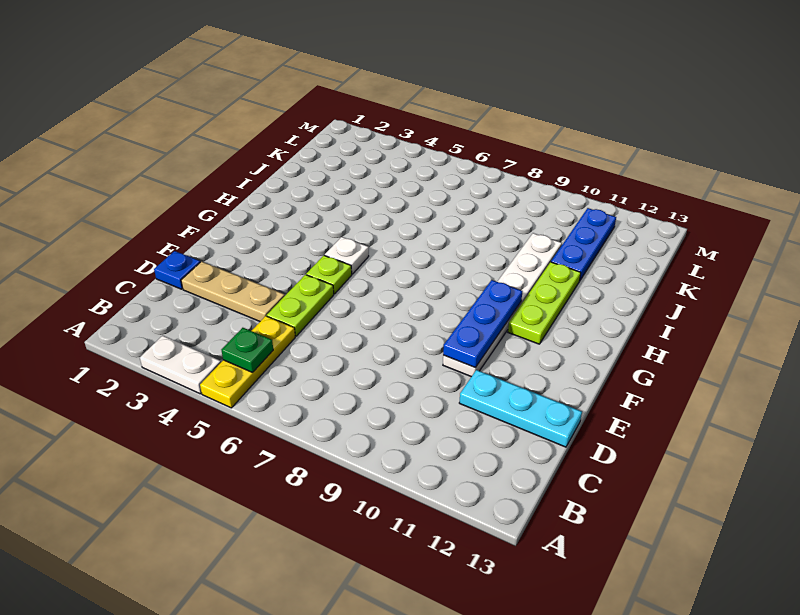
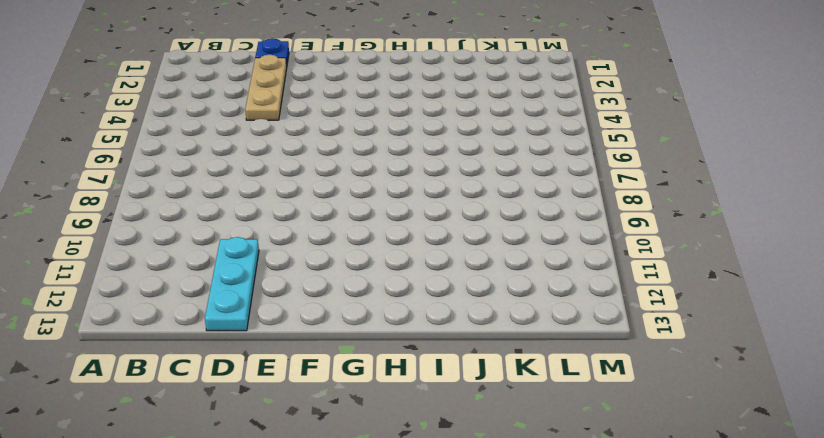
none -> white plate A3:A4 level 1
none -> yellow plate A5:C5 level 1
none -> lime plate D5:E5 level 1

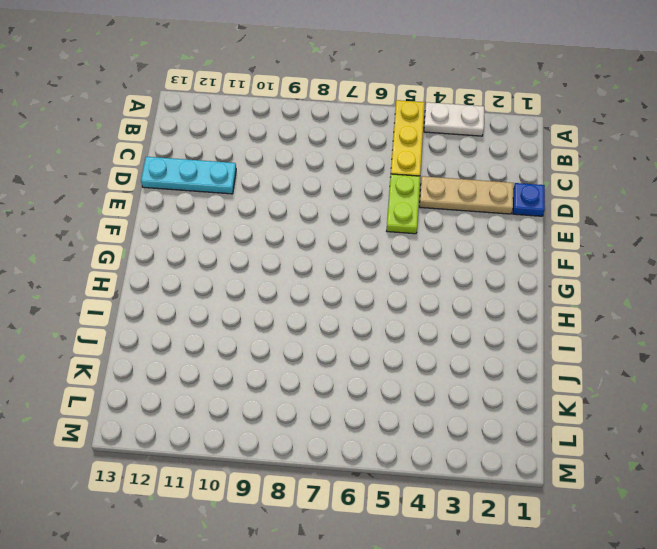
none -> white plate E10:J10 level 1
none -> lime plate F5 level 1
none -> white plate G5 level 1

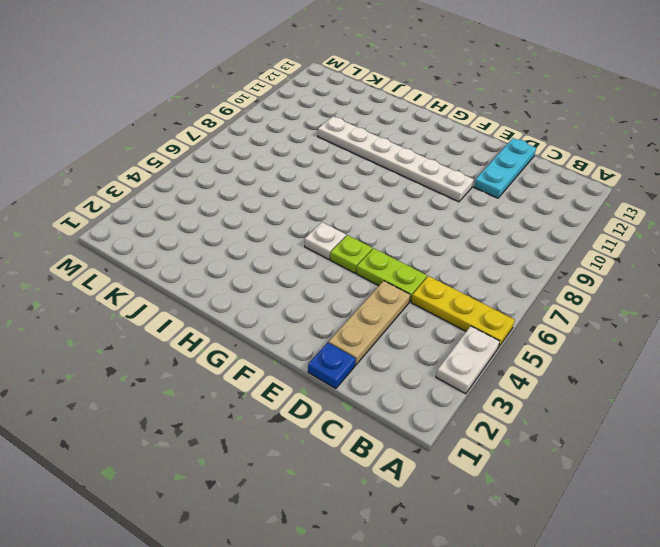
none -> lime plate G11:I11 level 1
none -> blue plate J11:L11 level 1
none -> green plate B5 level 2

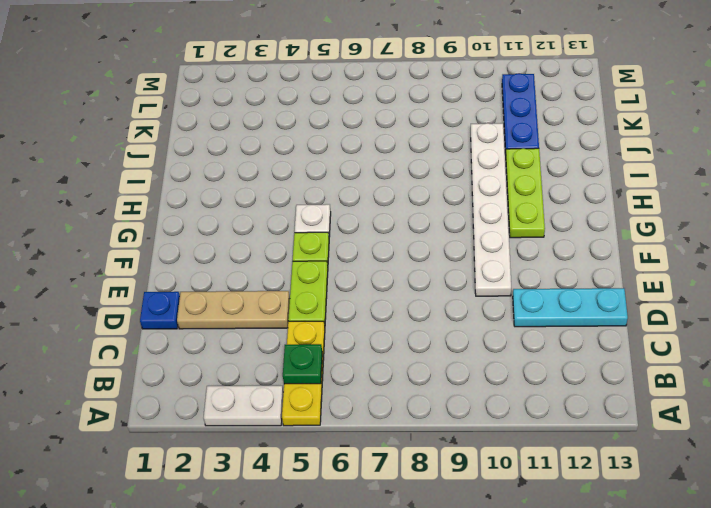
none -> blue plate E10:G10 level 2

